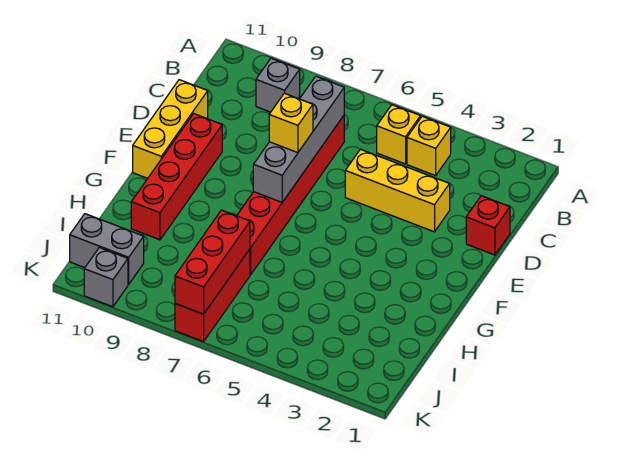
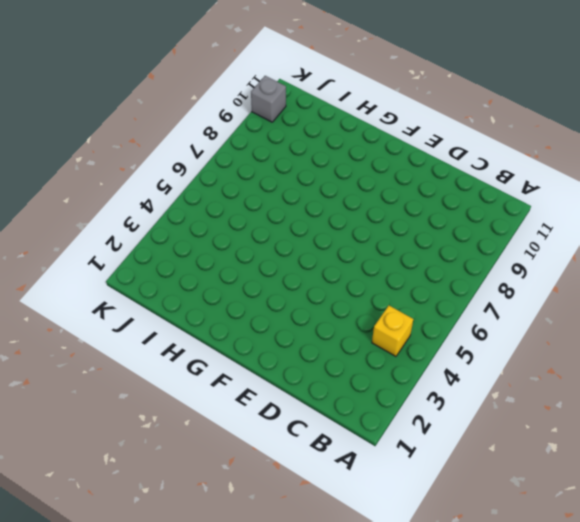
none -> yellow brick B5 level 1
none -> grey brick B9 level 1
none -> red brick C7:H7 level 1

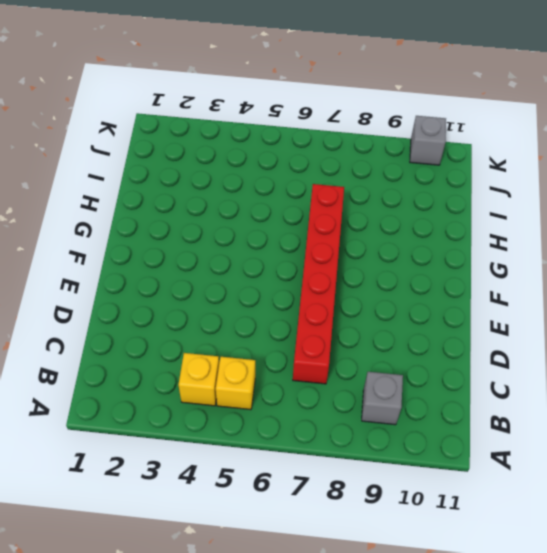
none -> red brick D1 level 1
none -> yellow brick D3:D5 level 1
none -> yellow brick D11:F11 level 1

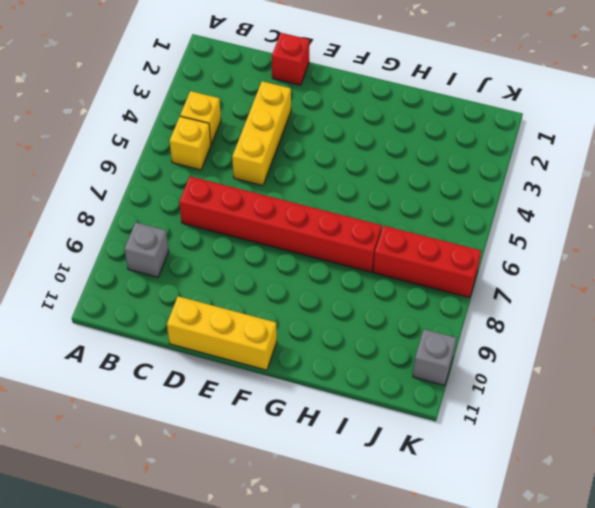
none -> red brick E10:H10 level 1
none -> grey brick J10:J11 level 1
none -> grey brick C7:F7 level 2

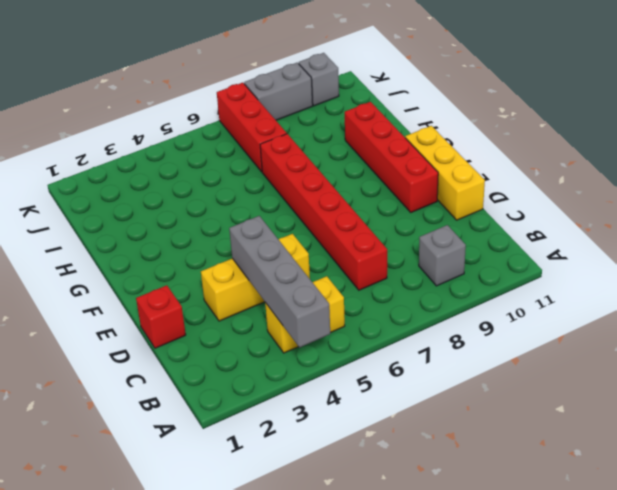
grey brick A4:D4 level 2 -> grey brick C7:F7 level 2
grey brick K8:K9 level 1 -> grey brick J10:J11 level 1
none -> red brick I7:K7 level 2
none -> yellow brick E7 level 3

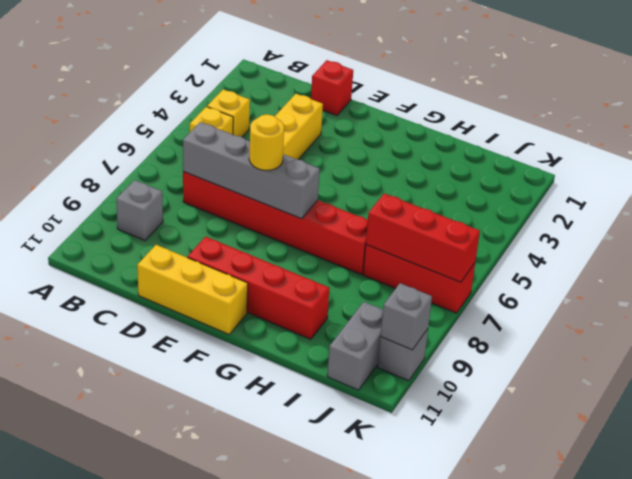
yellow round brick E7 level 3 -> yellow brick E7 level 3
grey brick K10 level 2 -> none

